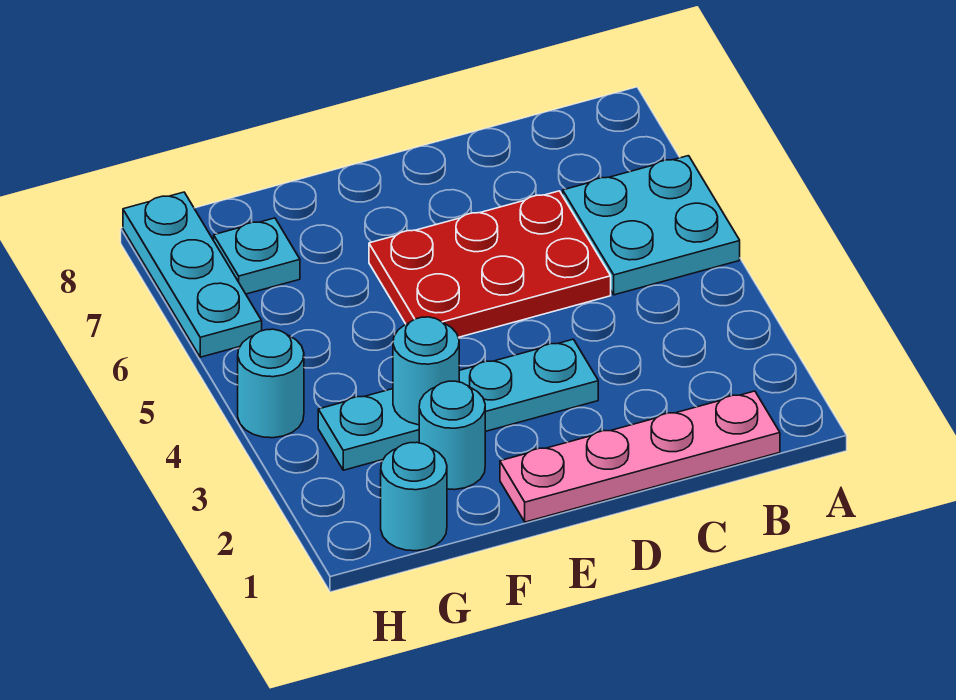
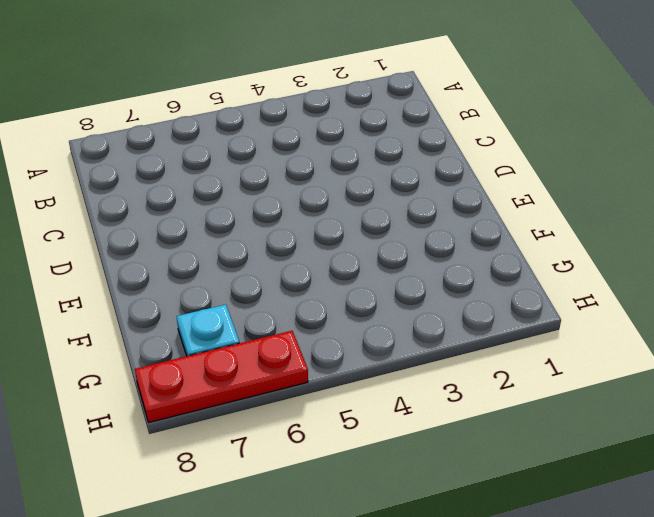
red plate H6:H8 level 1 -> cyan plate H6:H8 level 1
none -> cyan plate A5:B6 level 1
none -> pink plate B1:E1 level 1

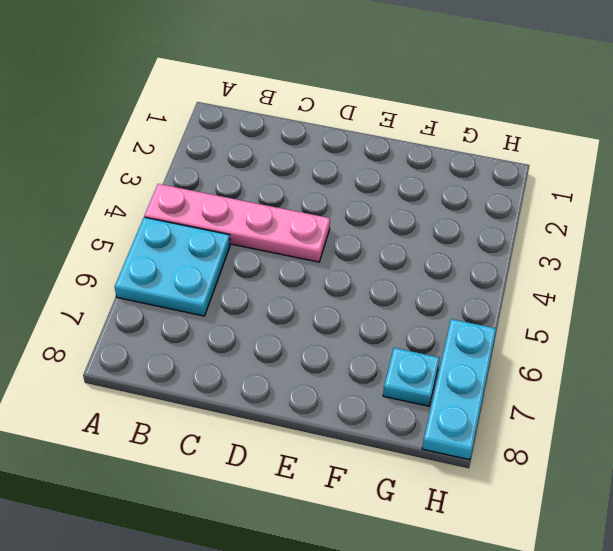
pink plate A4:D4 level 1 -> pink plate B1:E1 level 1
none -> red plate C5:E6 level 1
none -> cyan plate D3:G3 level 1

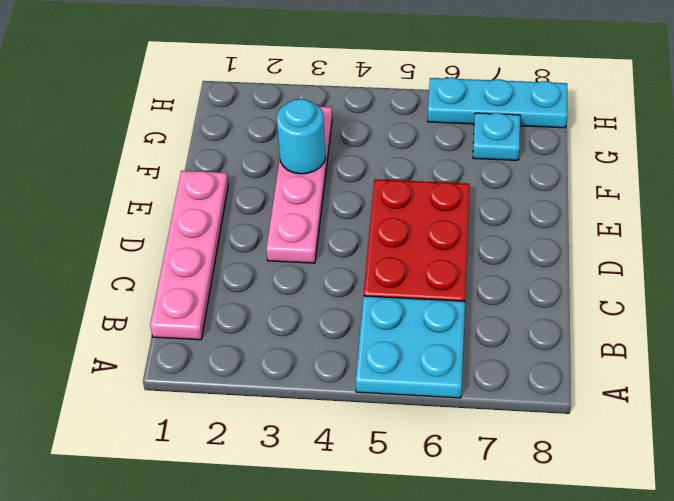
pink plate D3:G3 level 1 -> cyan plate D3:G3 level 1
none -> cyan round brick F2 level 1
none -> cyan round brick G1 level 1

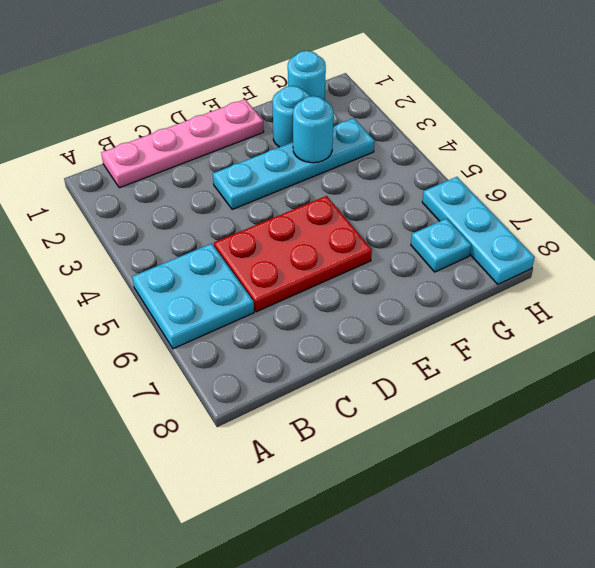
none -> cyan round brick H4 level 1

